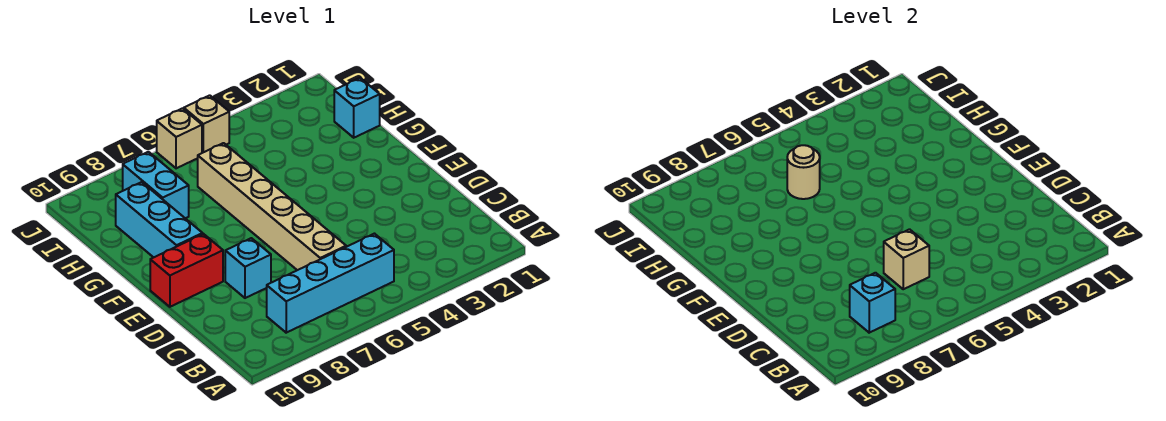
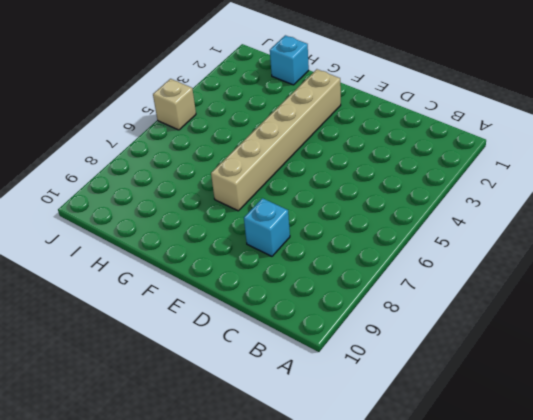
tan brick F2:F7 level 1 -> tan brick C6:H6 level 1
none -> cyan brick B5:B8 level 1
none -> red brick E9:E10 level 1
none -> cyan brick F9:H9 level 1

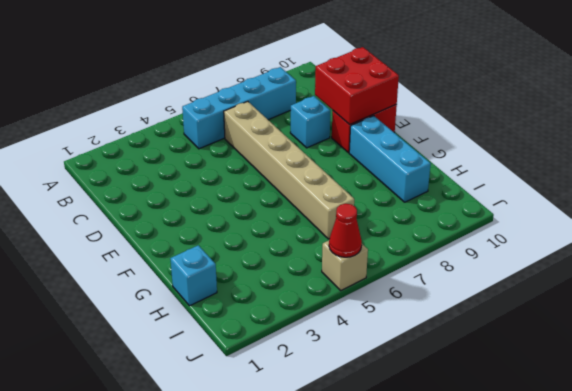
red brick D9:E10 level 2 -> none
red cone J5 level 2 -> none
none -> cyan brick H8:I8 level 1
none -> tan brick J6 level 1
none -> cyan brick B8 level 2

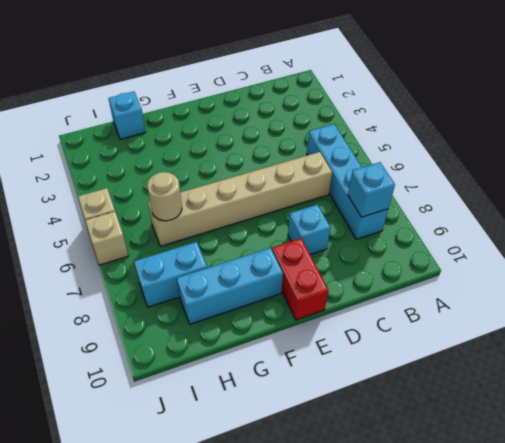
none -> tan brick C6 level 2

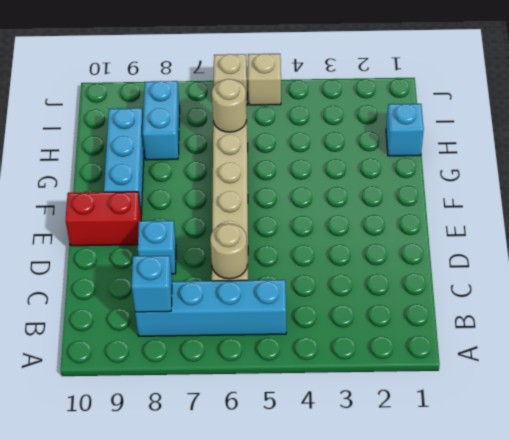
tan round brick C6 level 2 -> tan brick C6 level 2

